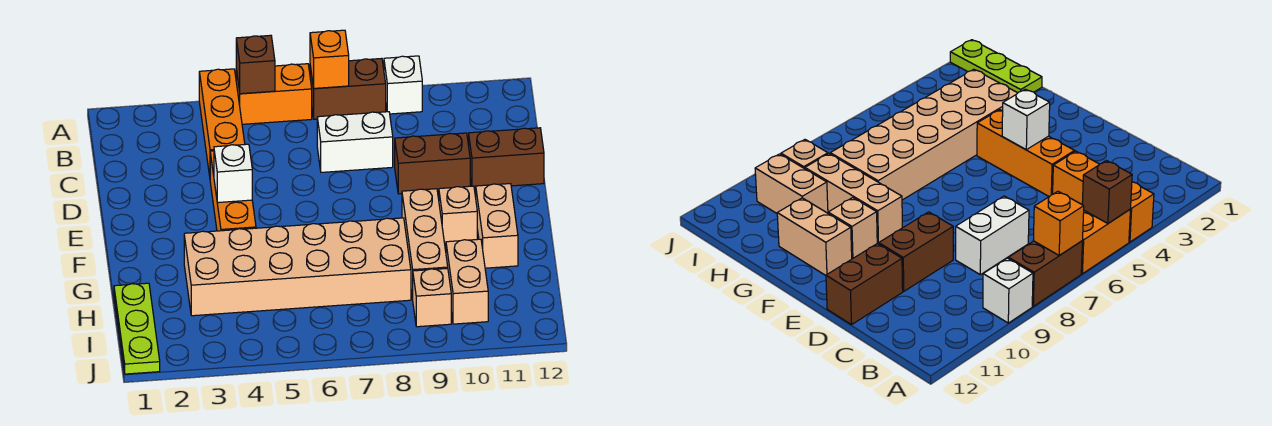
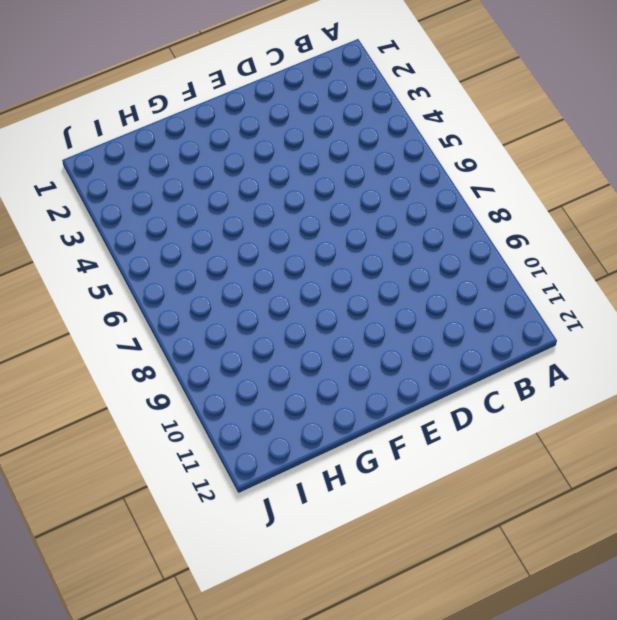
none -> orange brick A4:C4 level 1
none -> orange brick A5:A6 level 1
none -> brown brick A7:A8 level 1

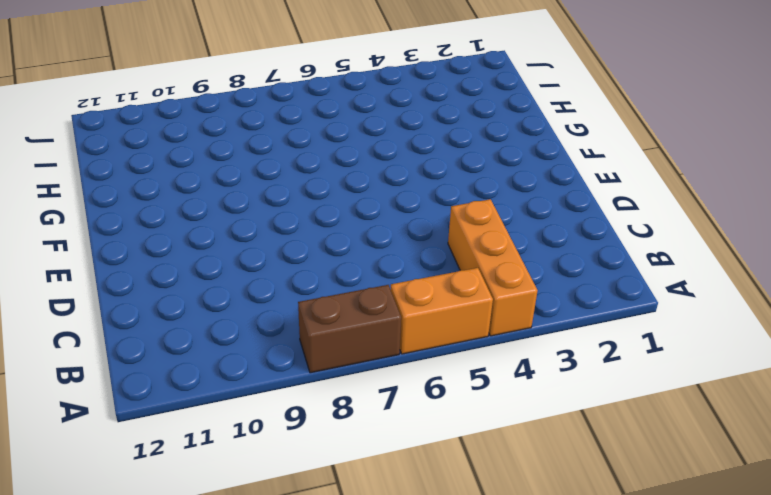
none -> white brick A9 level 1
none -> white brick C7:C8 level 1
none -> orange brick D4:F4 level 1

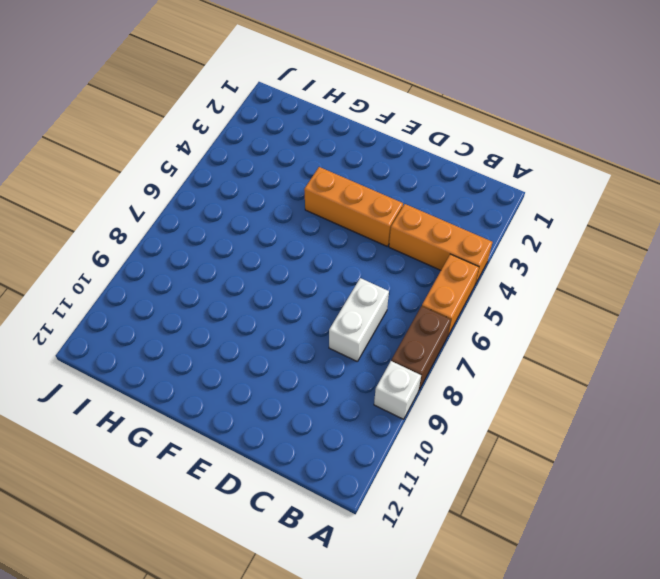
none -> brown brick D9:D10 level 1
none -> brown brick D11:D12 level 1
none -> tan brick F9:H9 level 1

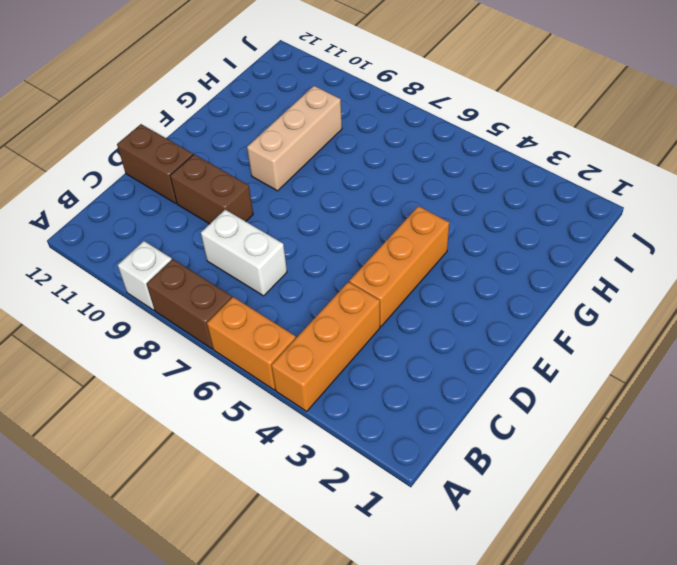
none -> tan brick F10 level 1
none -> tan brick F11:G11 level 1
none -> tan brick G3:H8 level 1

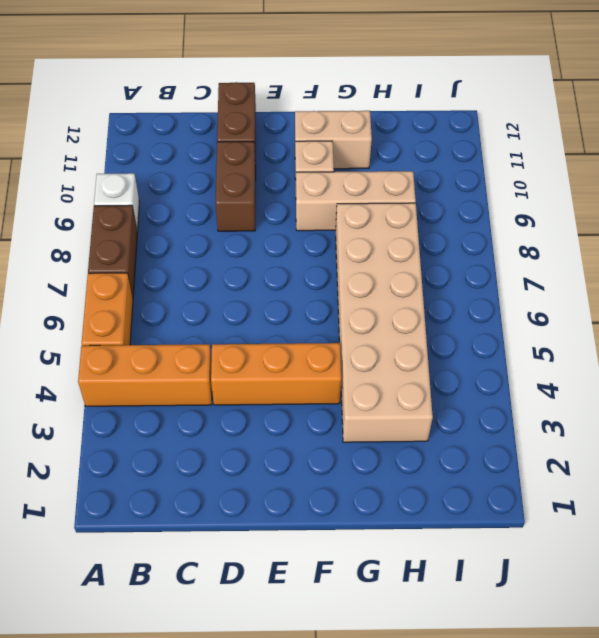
none -> white brick C7:C8 level 1
none -> lime plate H1:J1 level 1
none -> tan brick H10:I10 level 1

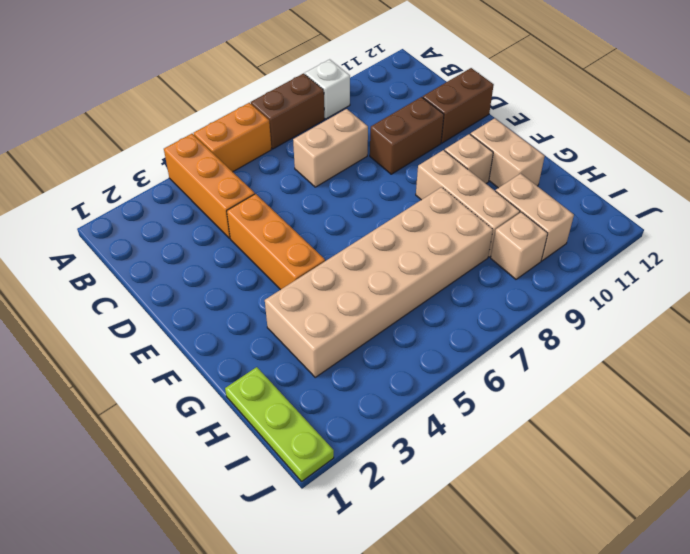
tan brick C7:C8 level 1 -> white brick C7:C8 level 1
none -> brown brick A5 level 2
none -> orange brick A7 level 2
none -> white brick E4 level 2

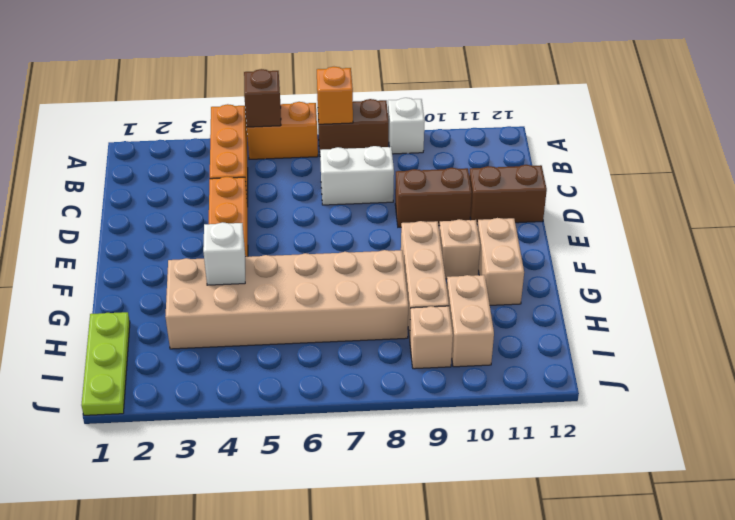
white brick G4 level 2 -> white brick E4 level 2

